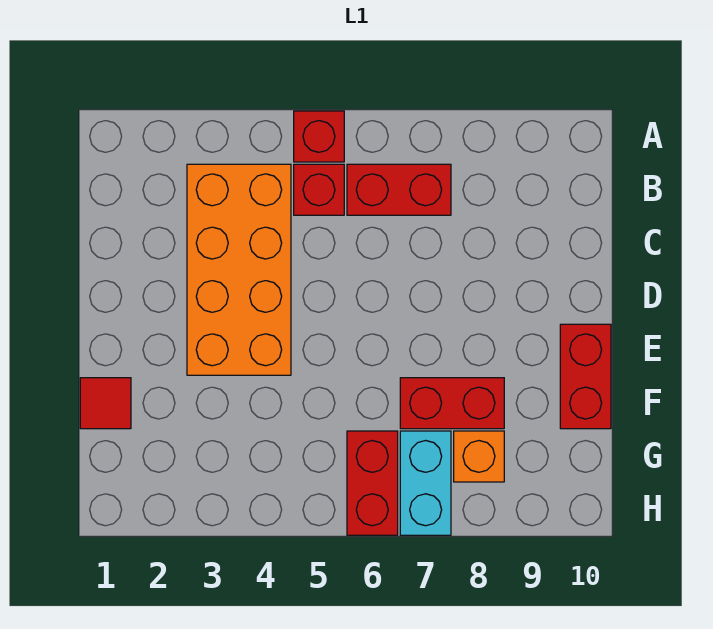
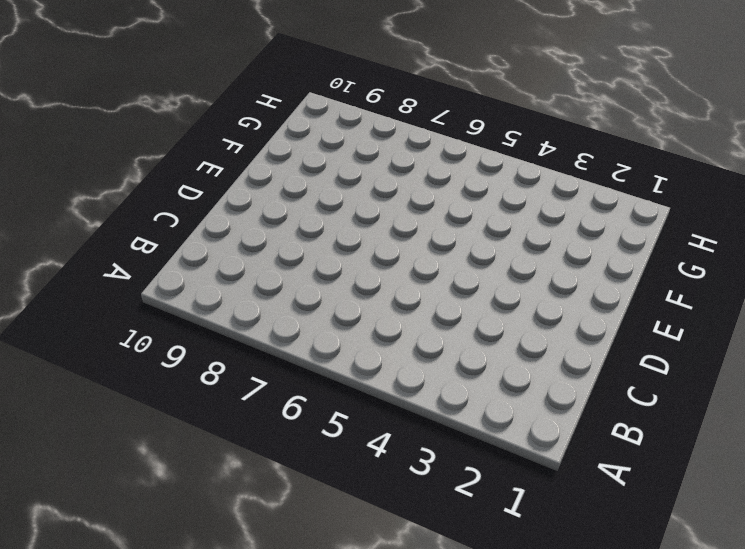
none -> red brick A5 level 1
none -> orange brick B3:E4 level 1

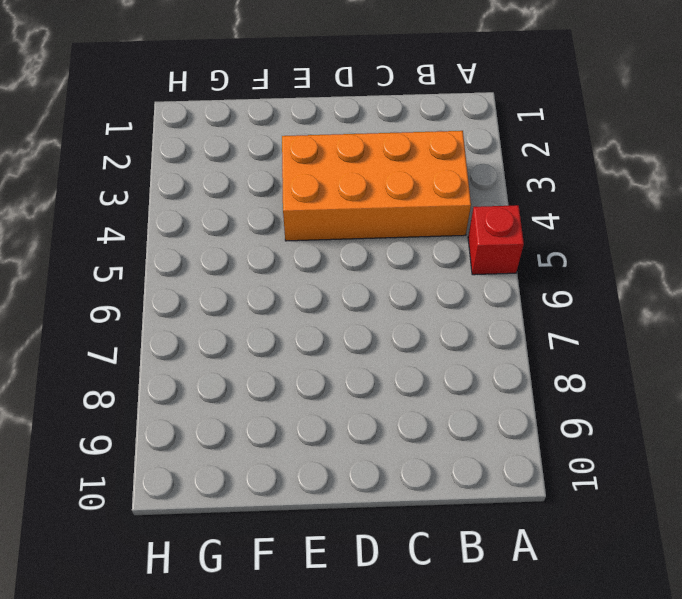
none -> red brick B5 level 1
none -> red brick B6:B7 level 1

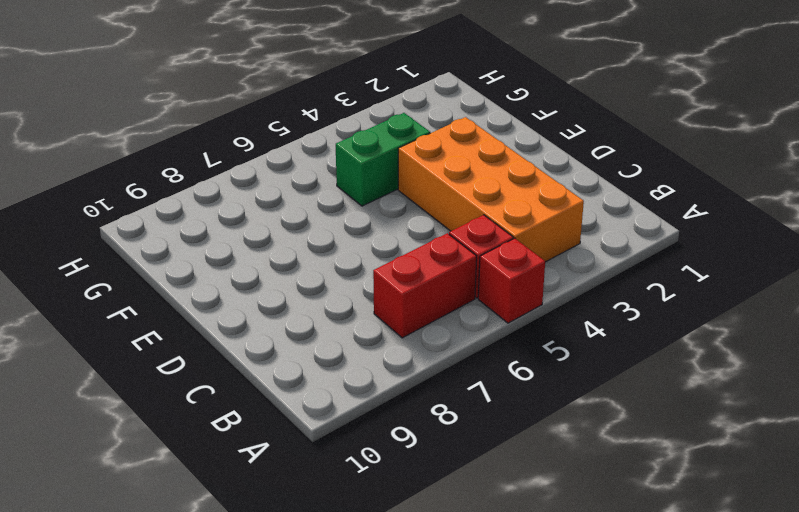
green brick F4:F5 level 1 -> none
none -> red brick E10:F10 level 1
none -> red tile F1 level 1

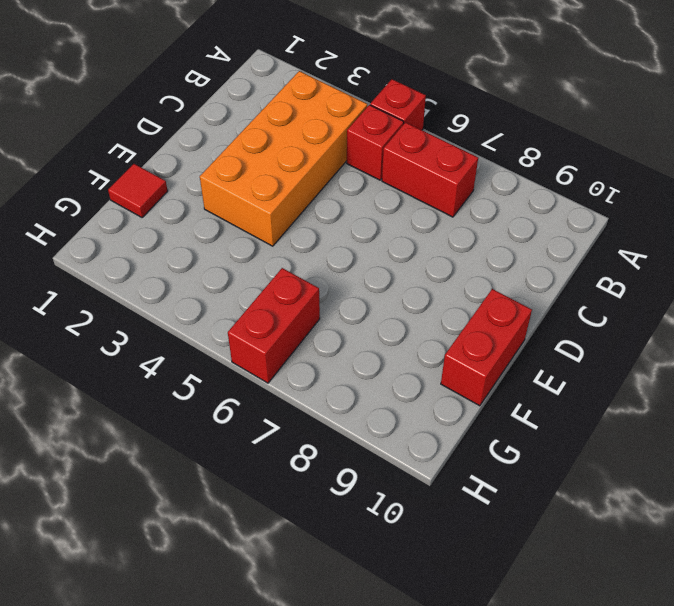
none -> red brick F7:F8 level 1
none -> cyan brick G7:H7 level 1

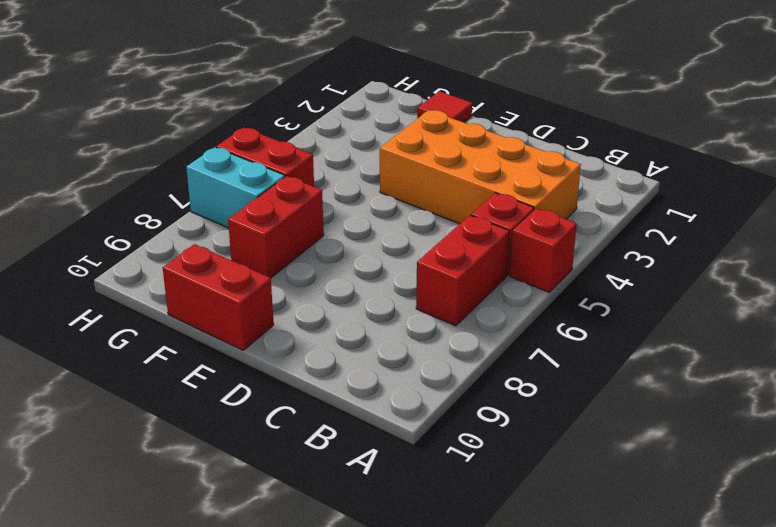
none -> orange brick G8 level 1

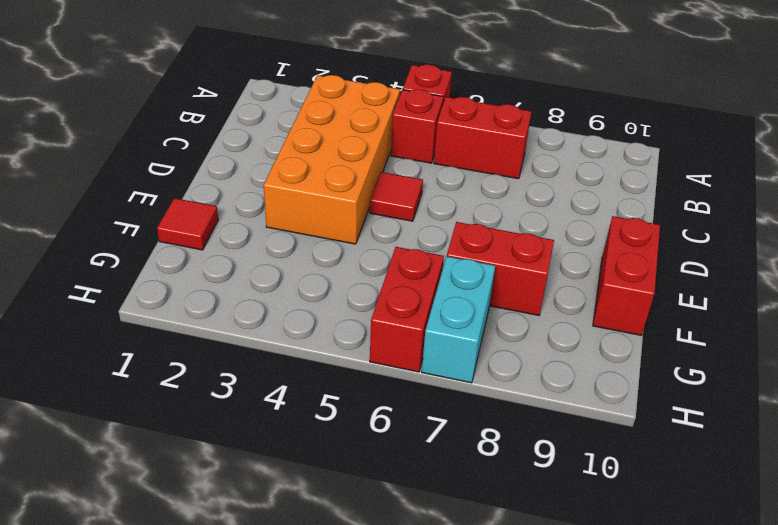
red tile D5 level 1 -> none
none -> orange brick G8 level 1

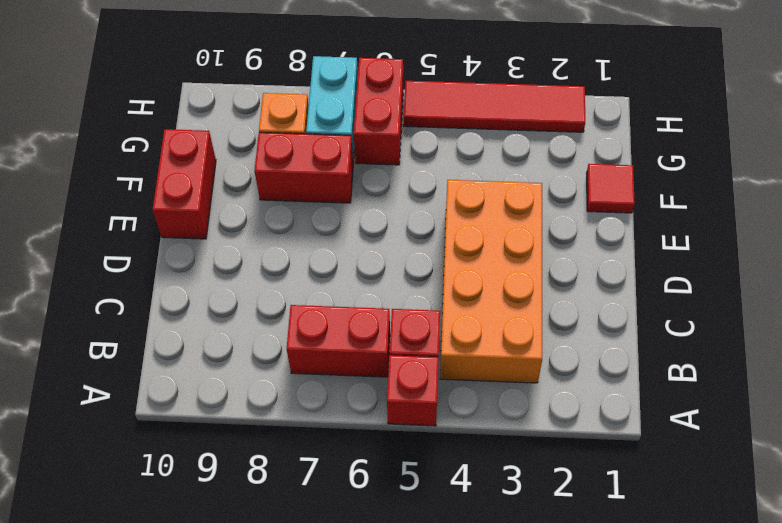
red tile H2:H5 level 1 -> none

